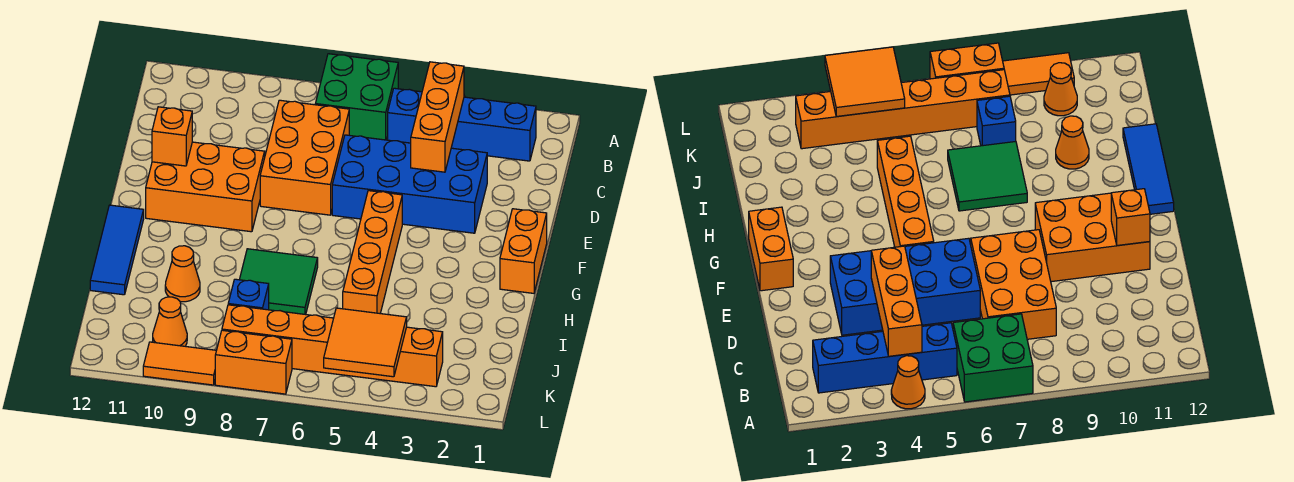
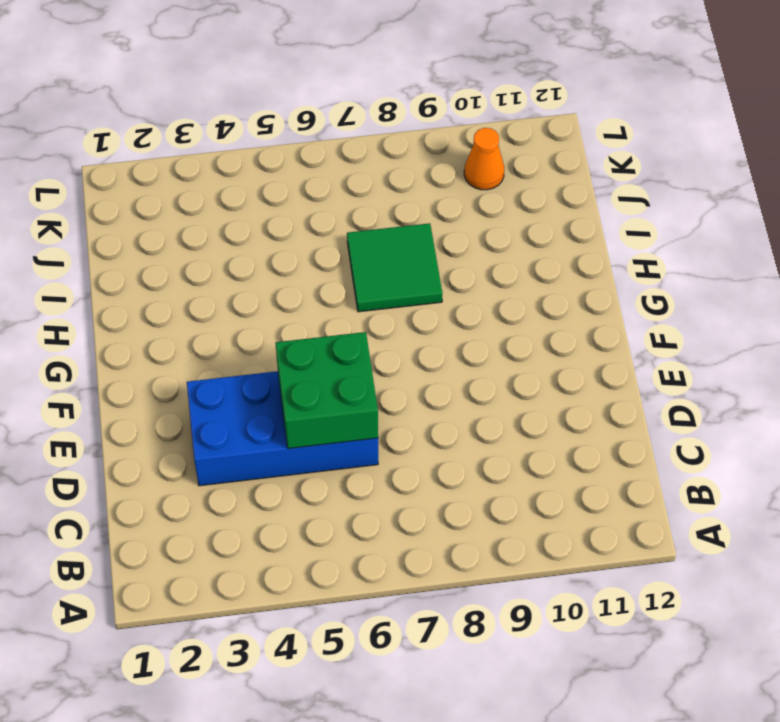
green brick D5:E6 level 2 -> green brick A6:B7 level 1
none -> orange cone A4 level 1
none -> blue brick B2:B5 level 1
none -> orange brick C7:E8 level 1

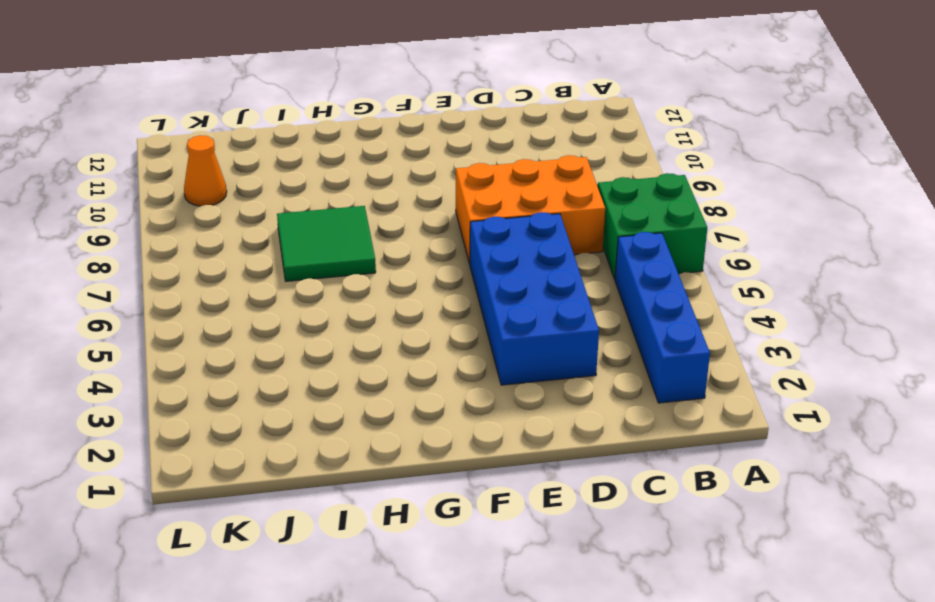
none -> orange cone A4 level 1
none -> orange brick E9:F11 level 1
none -> orange brick F1:G1 level 1

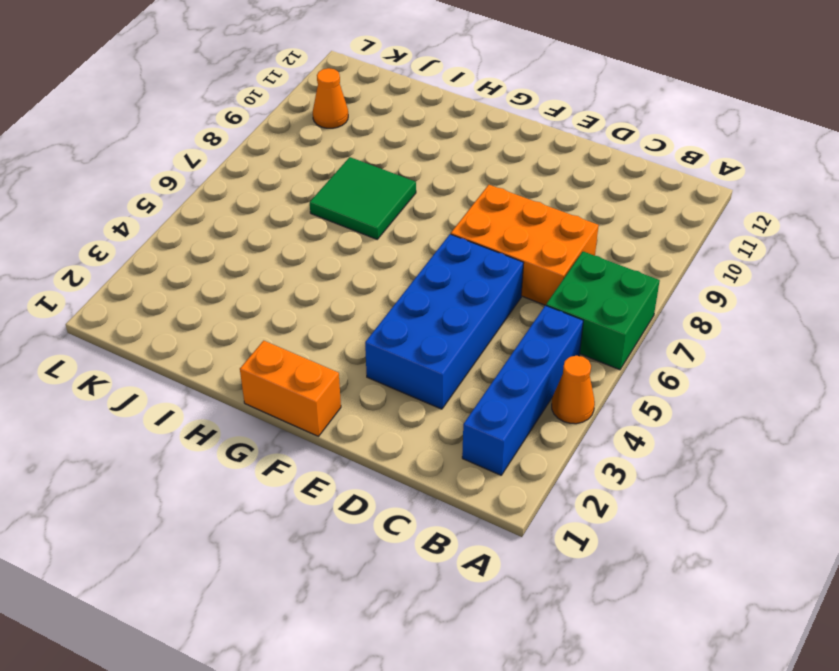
none -> orange brick E9:F11 level 1
none -> orange brick F5:I5 level 1
none -> blue tile G12:I12 level 1

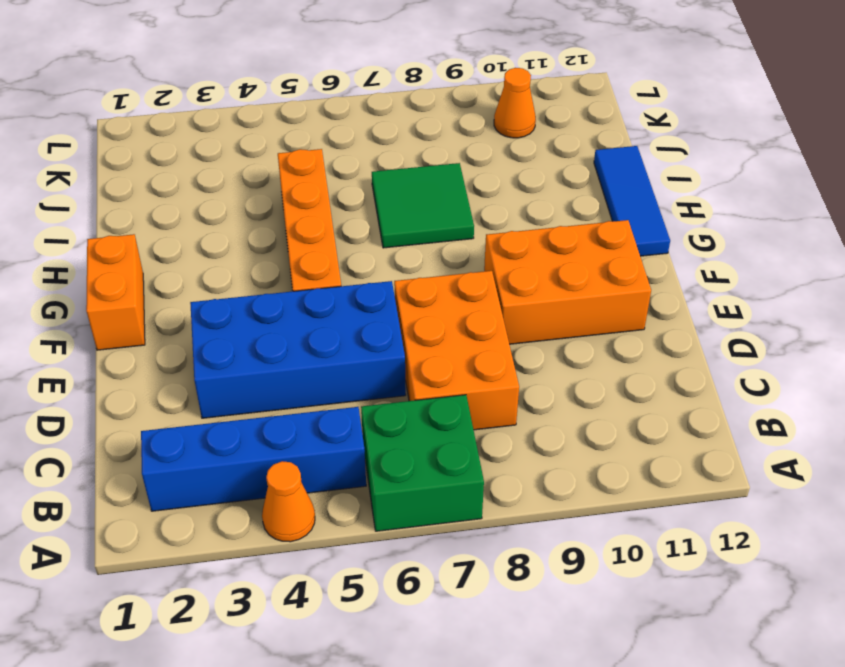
none -> orange cone I10 level 1
none -> blue brick J8 level 1
none -> orange brick K3:K8 level 1

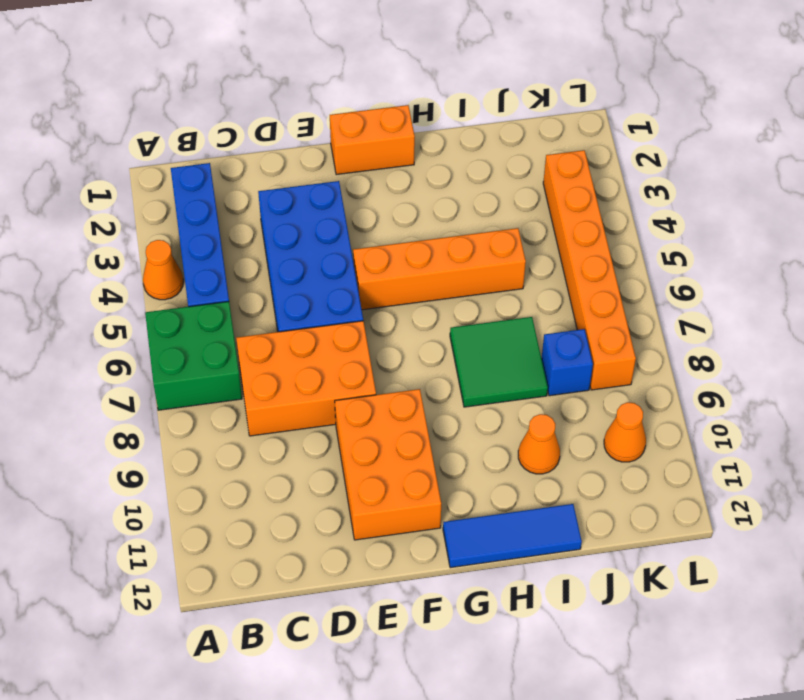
none -> orange brick L7:L8 level 1
none -> orange tile L9:L10 level 1
none -> orange brick B4:D4 level 2

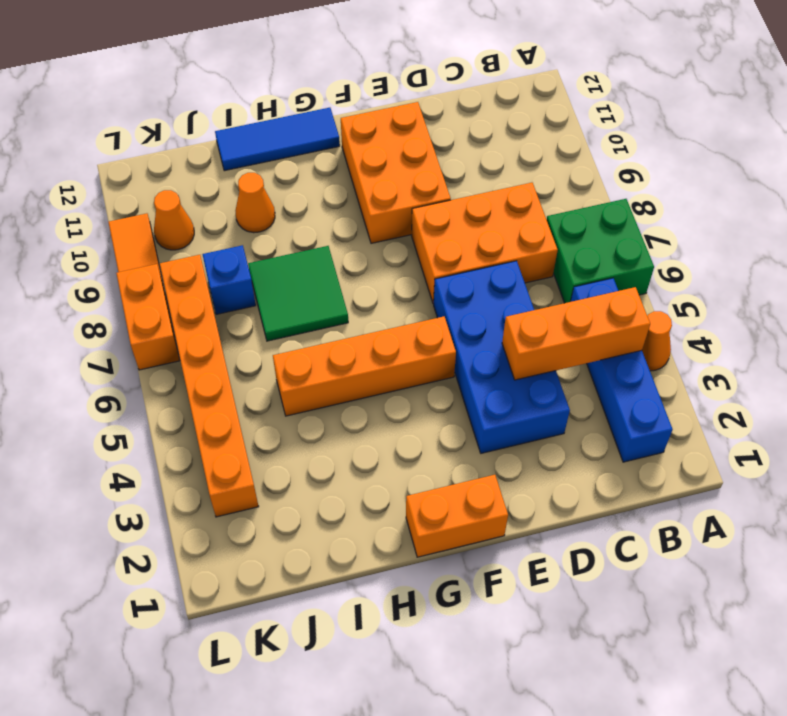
none -> orange brick E11 level 2
none -> orange tile K4:L5 level 2

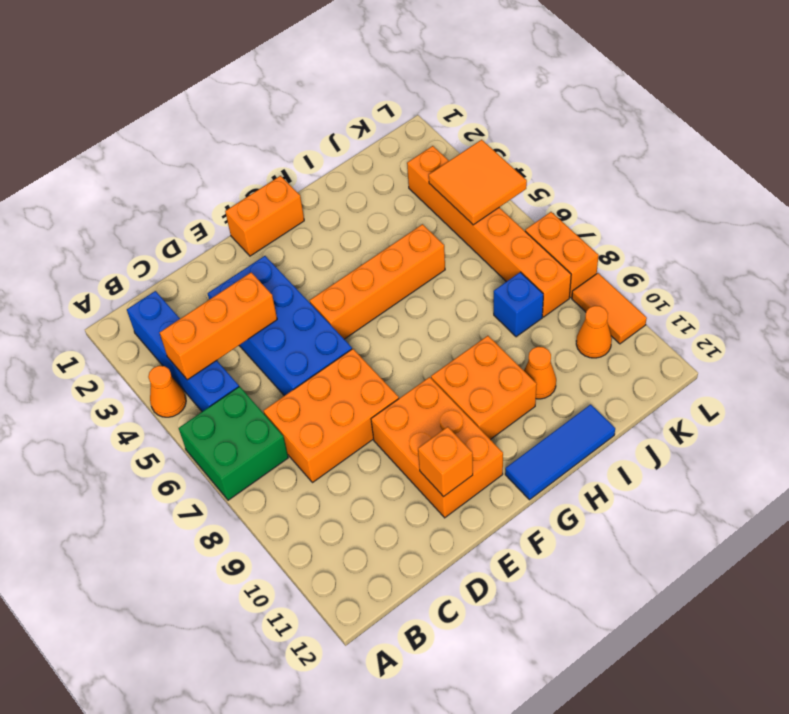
orange brick G9:H10 level 1 -> none
none -> green tile H7:I8 level 1

